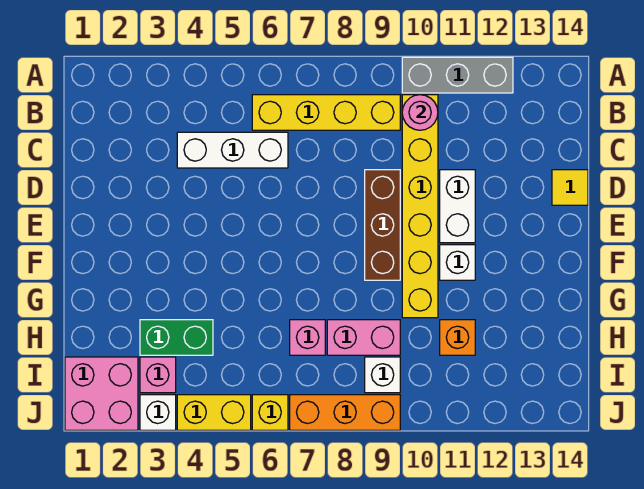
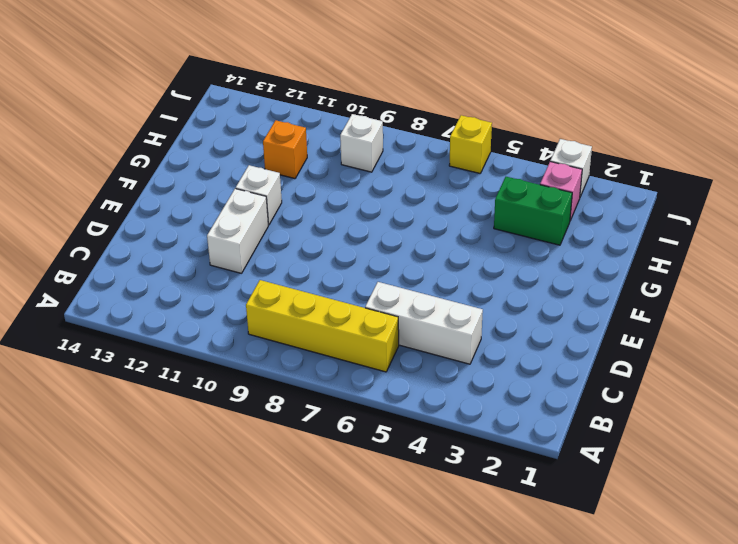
none -> grey brick A10:A12 level 1
none -> yellow brick B10:G10 level 1
none -> brown brick D9:F9 level 1

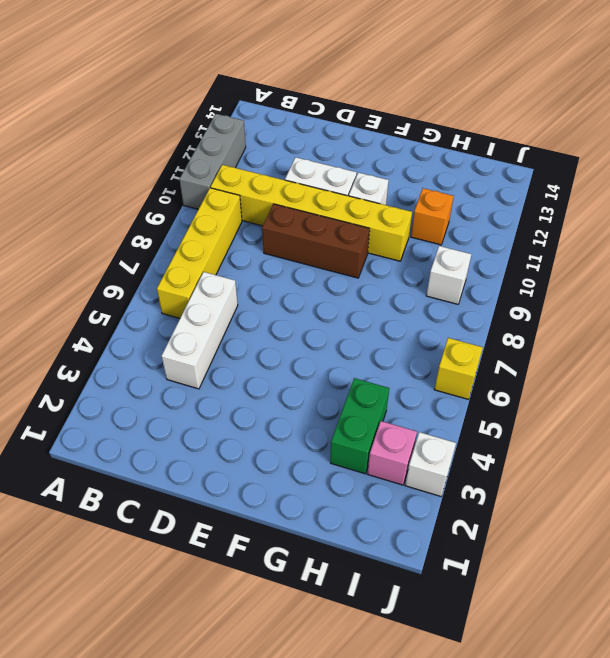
none -> yellow tile D14 level 1
none -> pink brick H7 level 1
none -> pink brick H8:H9 level 1

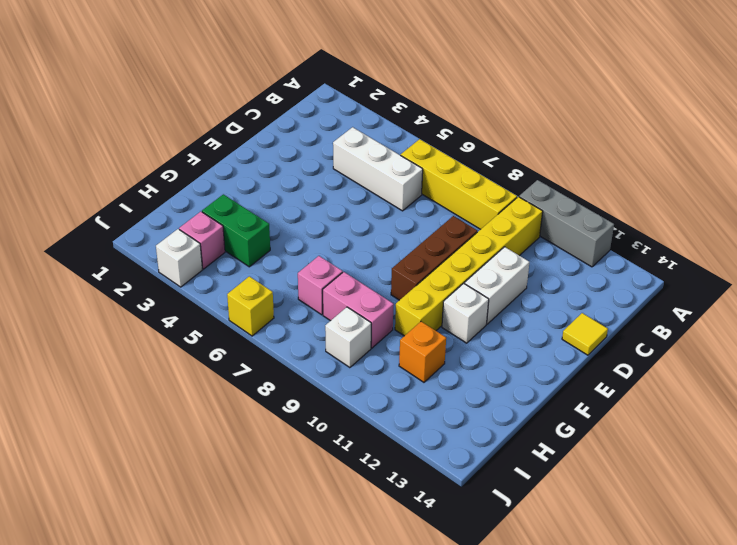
none -> pink brick I1:J2 level 1
none -> yellow brick J4:J5 level 1
none -> orange brick J7:J9 level 1

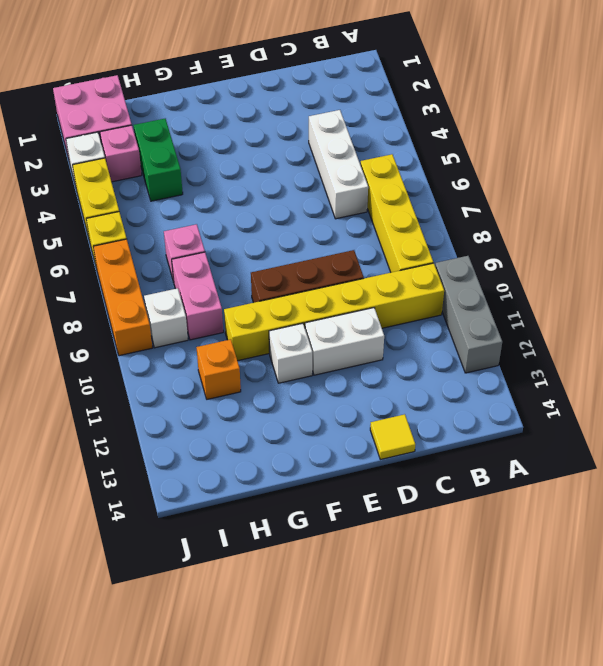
none -> pink round brick B10 level 2

